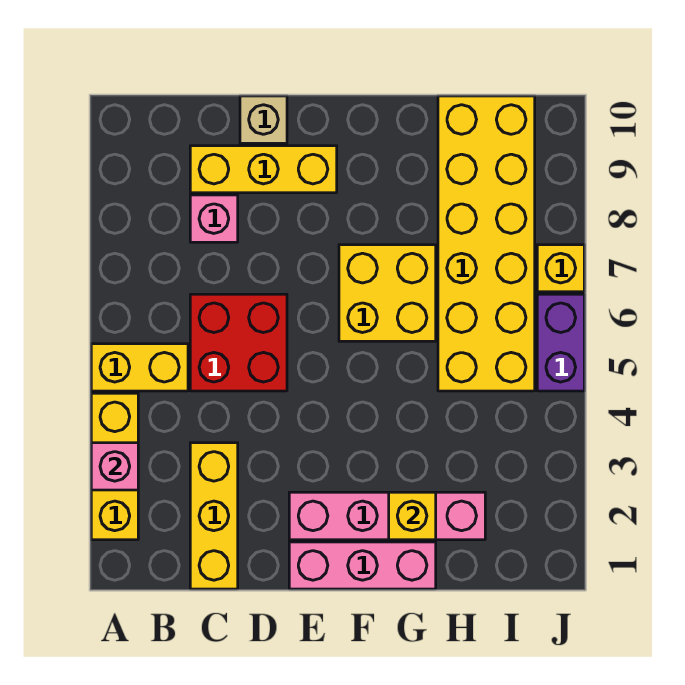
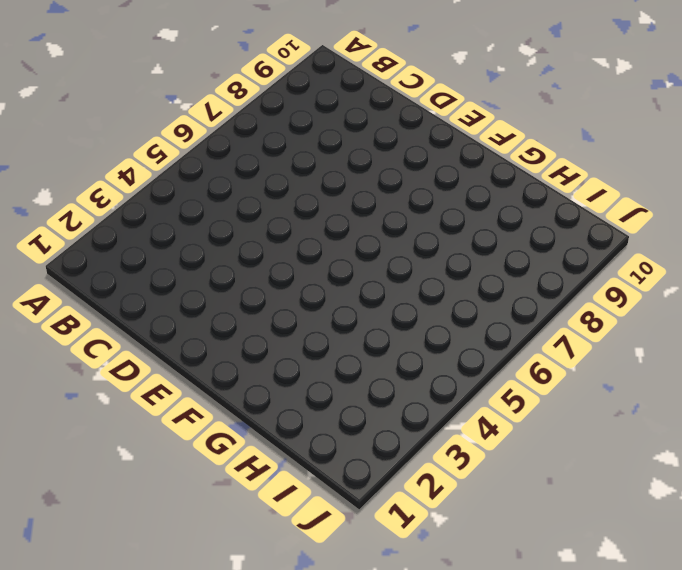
none -> yellow brick A2:A4 level 1
none -> yellow brick A5:B5 level 1
none -> yellow brick C1:C3 level 1

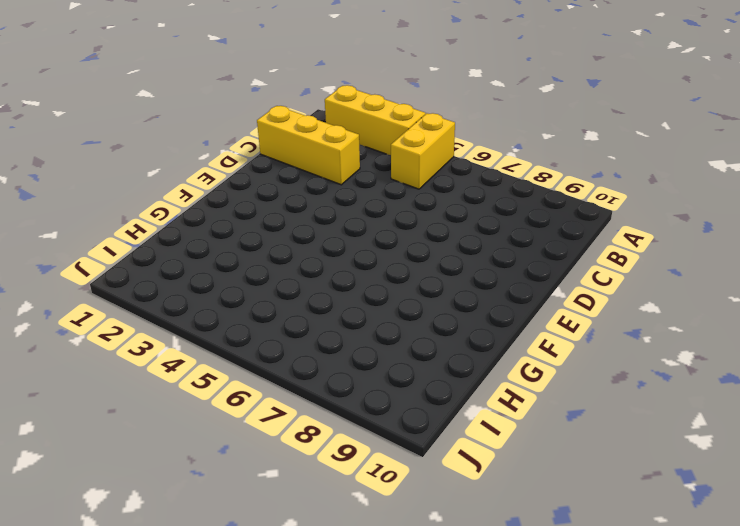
none -> red brick C5:D6 level 1
none -> pink brick C8 level 1
none -> yellow brick C9:E9 level 1

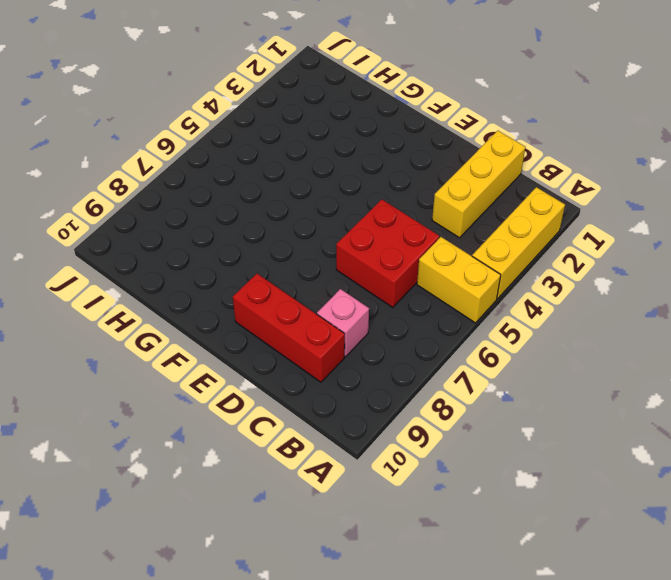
red brick C9:E9 level 1 -> yellow brick C9:E9 level 1
none -> tan brick D10 level 1
none -> pink brick E1:G1 level 1
none -> pink brick E2:H2 level 1

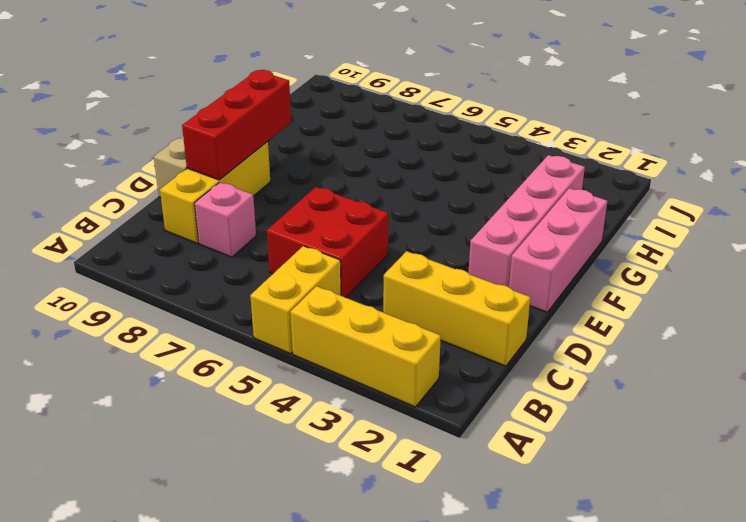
red brick D9:F9 level 2 -> none
none -> yellow brick F6:G7 level 1
none -> yellow brick H5:I10 level 1
none -> purple brick J5:J6 level 1

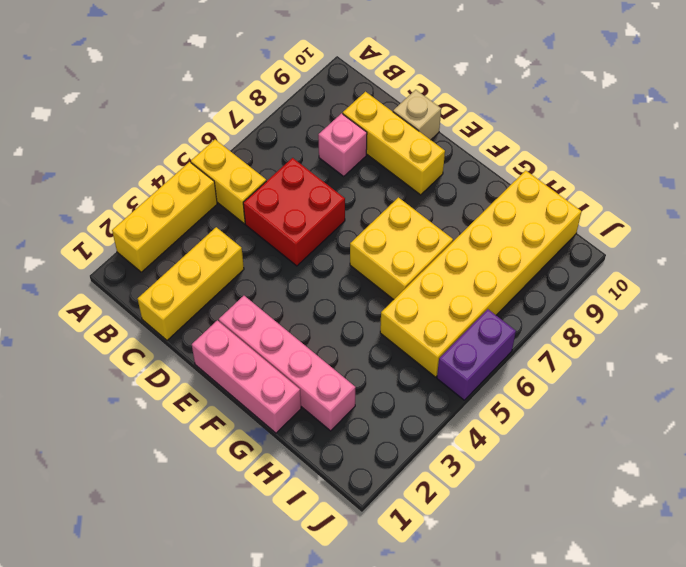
none -> yellow brick J7 level 1
none -> pink brick A3 level 2
none -> yellow brick G2 level 2

